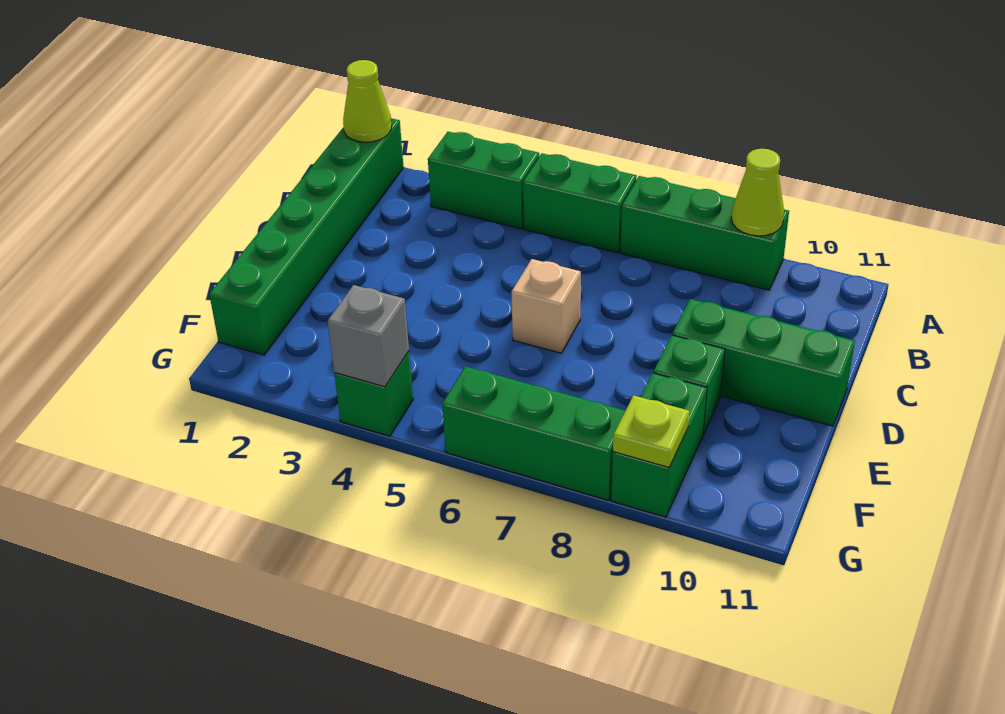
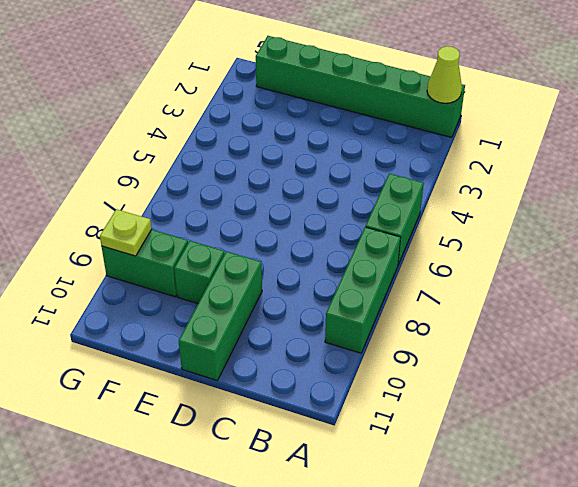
none -> green brick A3:A4 level 1
none -> tan brick D6 level 1
none -> green brick G4 level 1

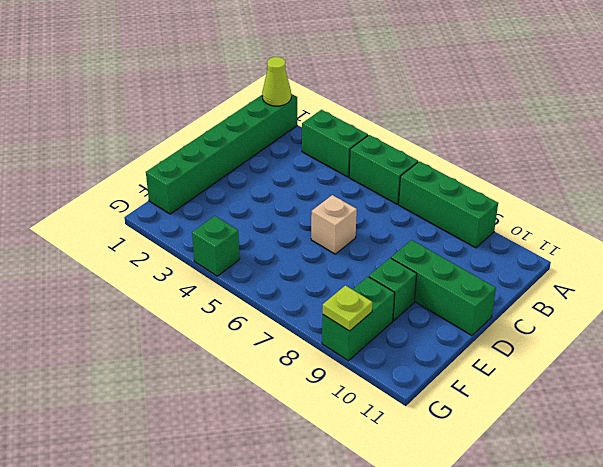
none -> green brick G6:G8 level 1
none -> lime cone A9 level 2
none -> grey brick G4 level 2

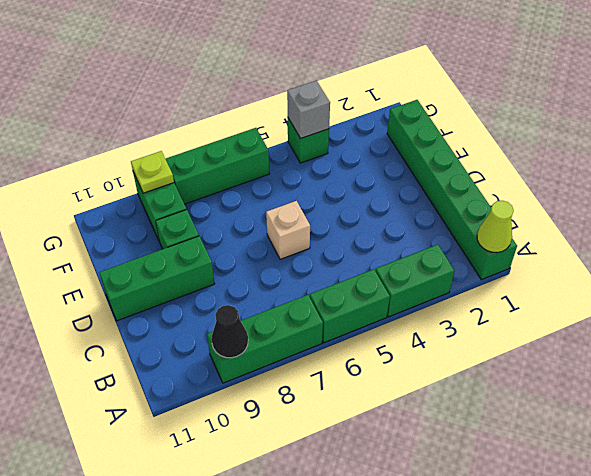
black cone A9 level 2 -> lime cone A9 level 2

